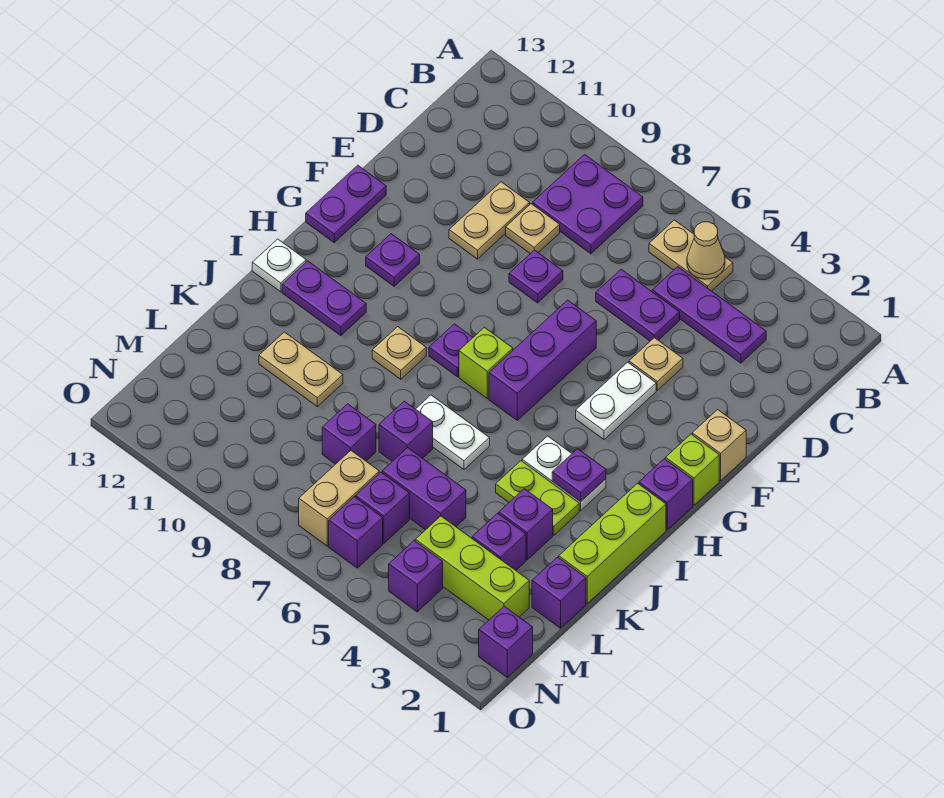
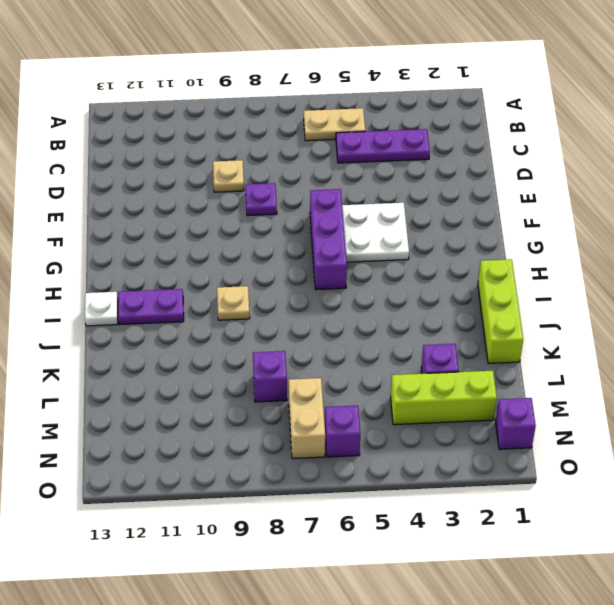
white plate F4:G5 level 1 -> white plate F4:G4 level 1
none -> purple plate B8:C9 level 1
none -> purple plate D5:D6 level 1
none -> tan plate D10:E10 level 1
none -> tan plate E4 level 1

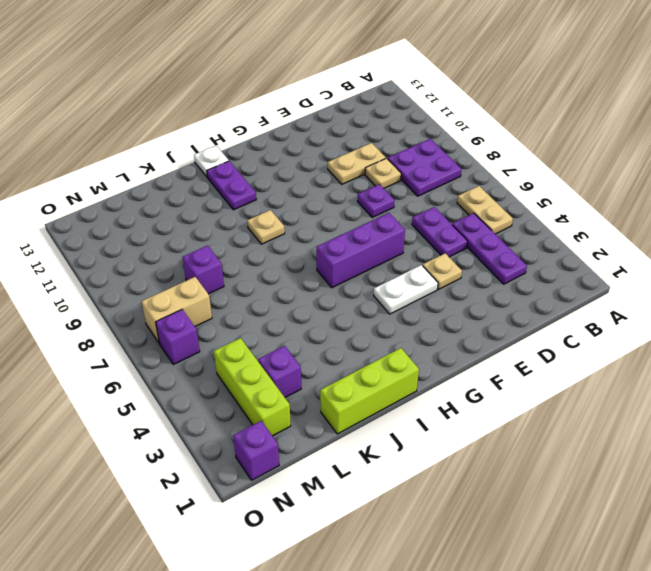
none -> tan brick F1 level 1
none -> purple plate F13:G13 level 1
none -> lime brick G1 level 1
none -> purple plate G11 level 1

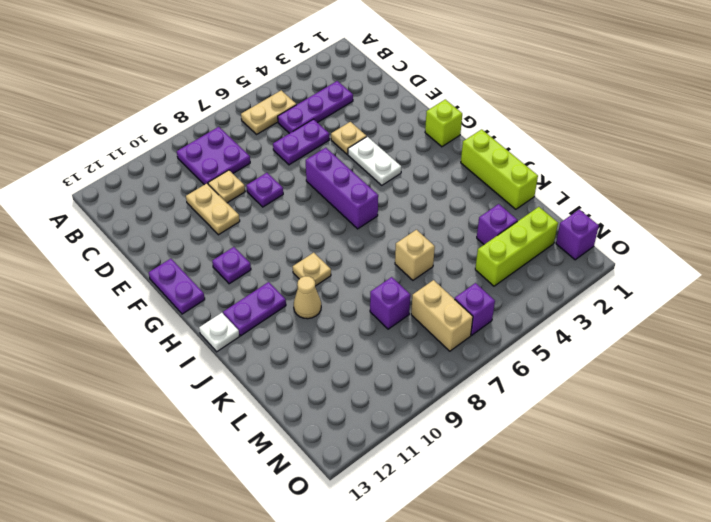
tan cone J10 level 1 -> tan cone B5 level 2
tan brick K6 level 1 -> tan brick F1 level 1
none -> purple brick H1 level 1
none -> lime brick H7 level 1
none -> purple plate H8 level 1
none -> white plate I3:I4 level 1

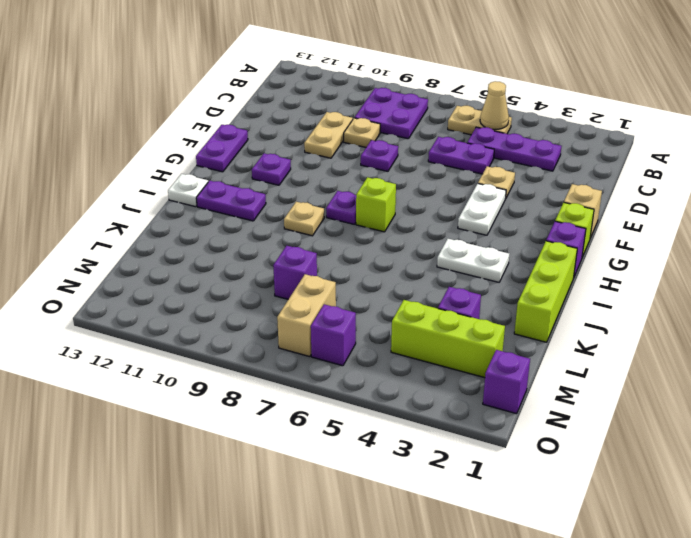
none -> purple brick F6:H6 level 1
none -> lime plate J3:J4 level 1
none -> white plate J6:J7 level 1
none -> purple brick K3 level 1

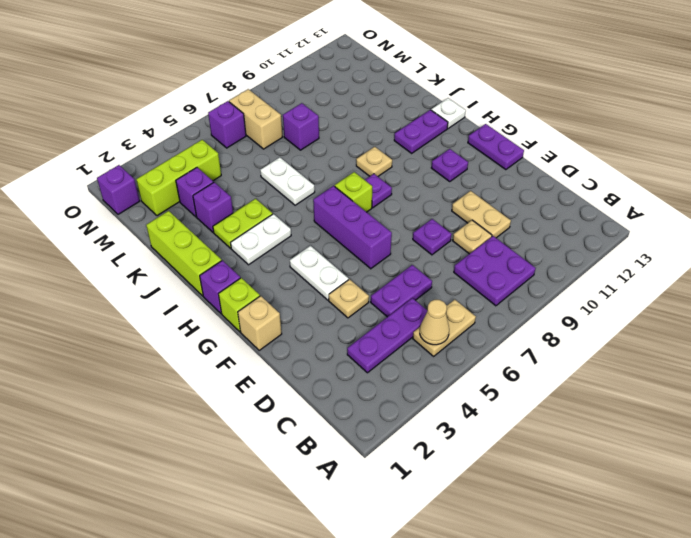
white plate J6:K6 level 1 -> white plate J6:J7 level 1
none -> purple brick K7 level 1
none -> tan plate K10:K11 level 1
none -> purple brick L1 level 1
none -> purple brick L5:L6 level 1

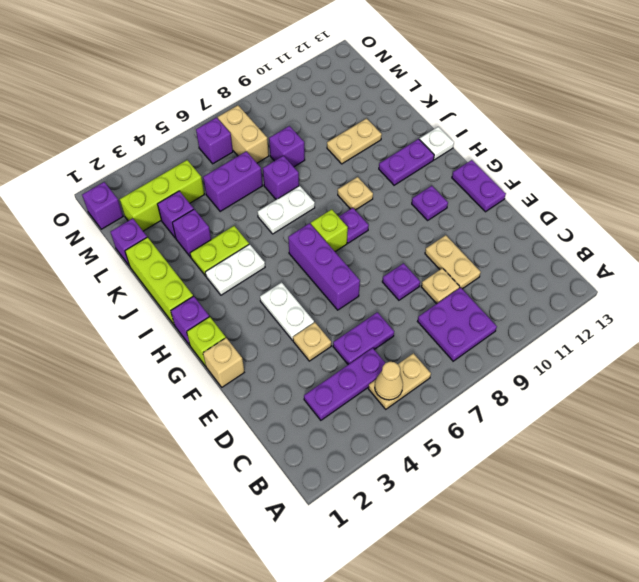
none -> purple brick M6 level 1
none -> purple brick N4 level 1
none -> purple plate I3 level 2

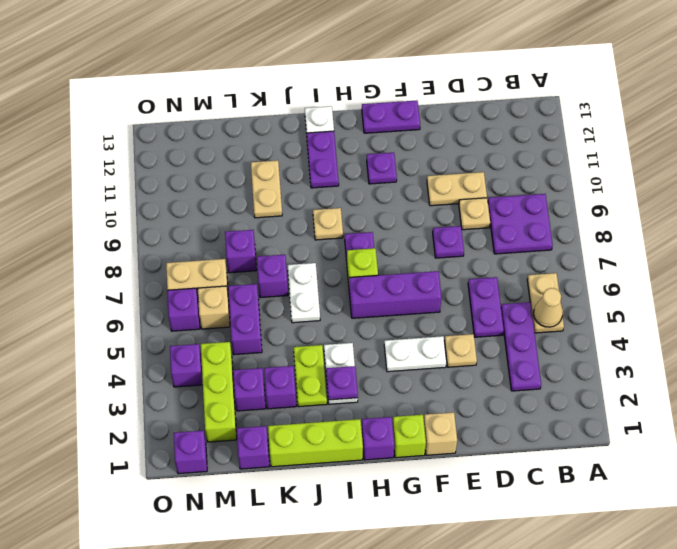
tan brick M6 level 1 -> purple brick M6 level 1

